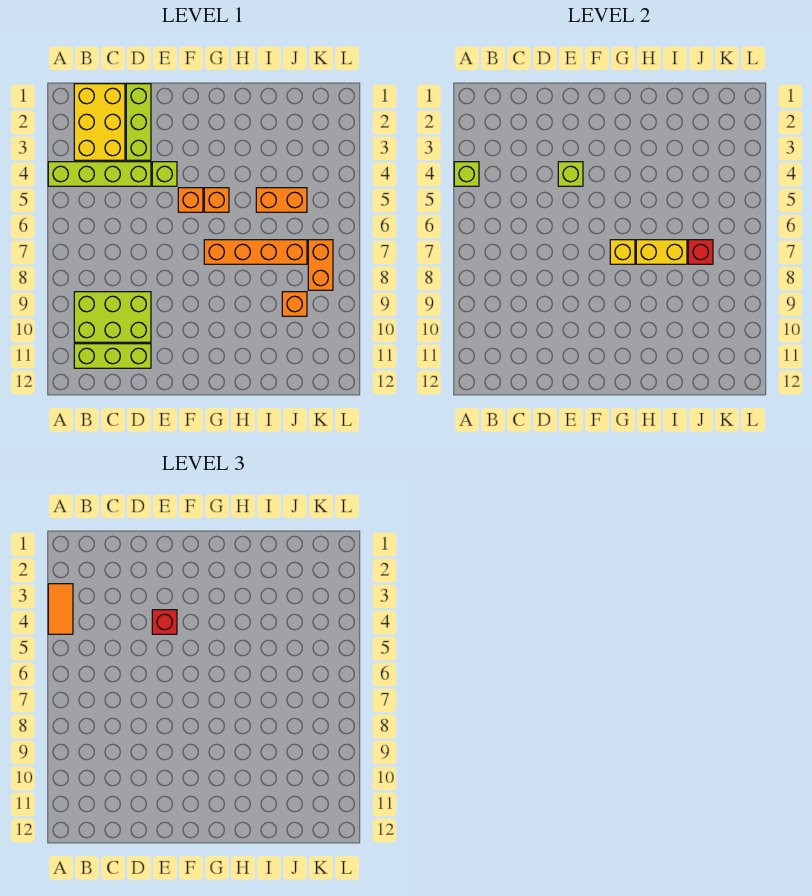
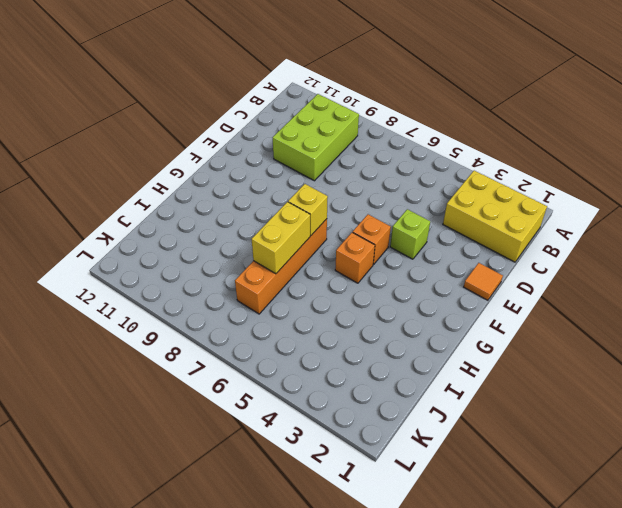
orange tile E1 level 1 -> none
none -> lime brick A4:D4 level 1
none -> lime brick B11:D11 level 1
none -> lime brick D1:D3 level 1

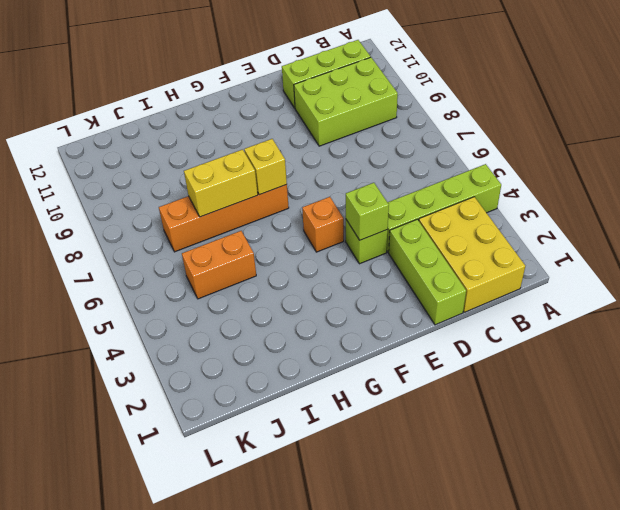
none -> orange brick G5 level 1
none -> orange brick J9 level 1
none -> orange brick K7:K8 level 1

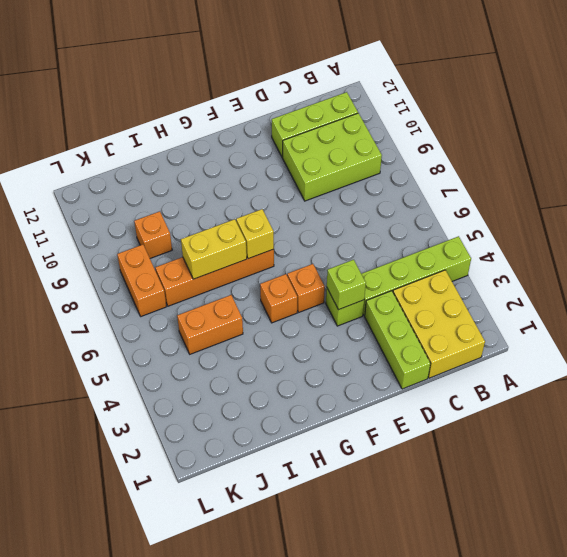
none -> lime brick A4 level 2
none -> red brick J7 level 2
none -> orange tile A3:A4 level 3

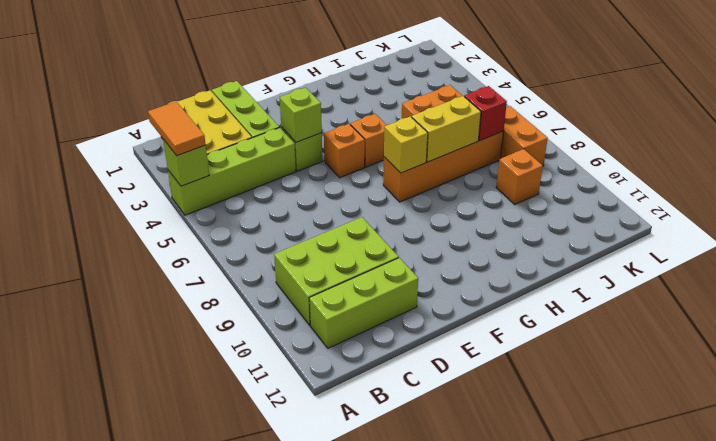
none -> red brick E4 level 3

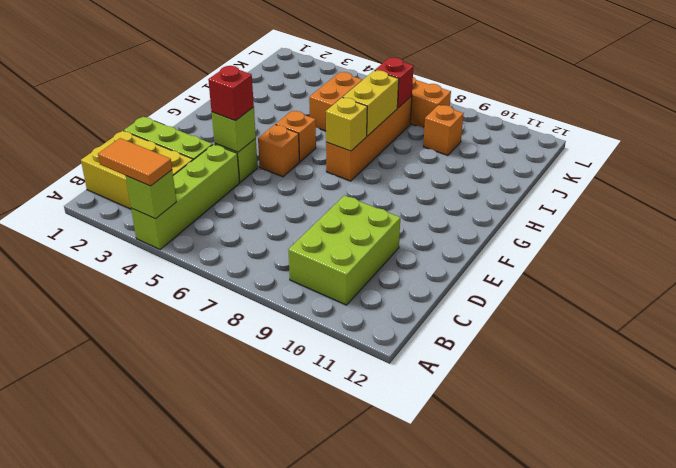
none -> lime brick B11:D11 level 1

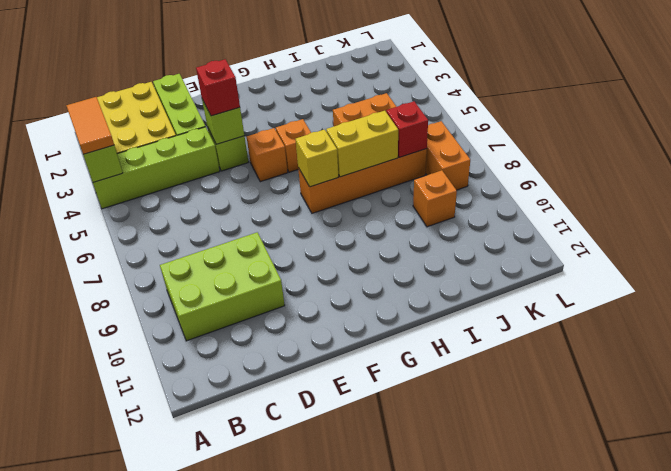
none -> lime brick B11:D11 level 1

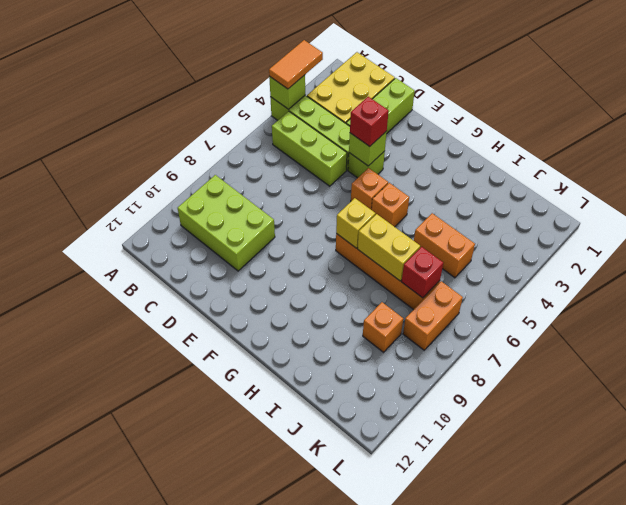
lime brick B5:D5 level 1 -> lime brick B11:D11 level 1

